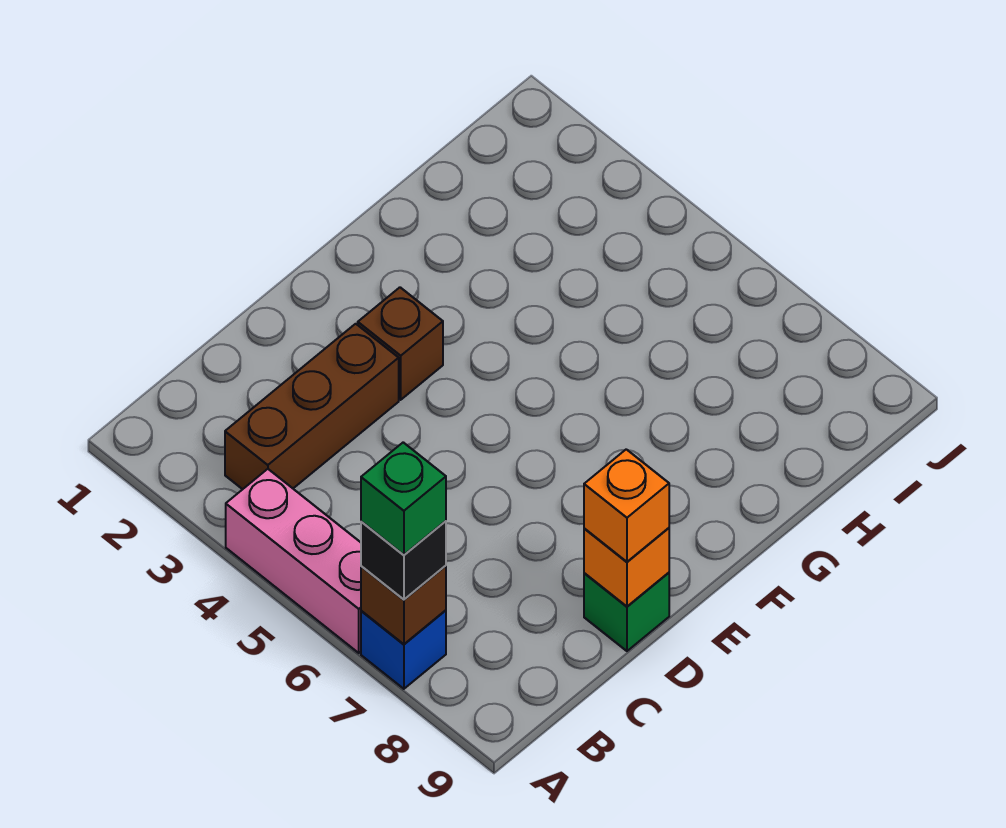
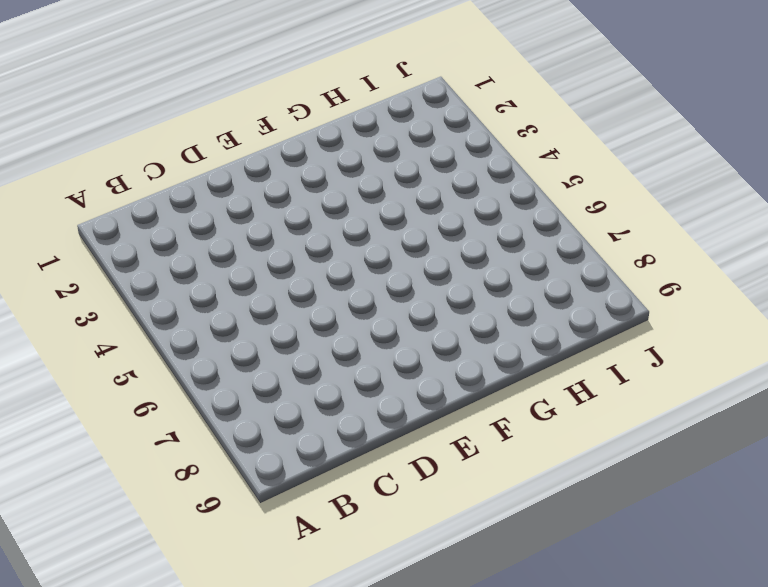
none -> pink brick A4:A6 level 1
none -> blue brick A7 level 1

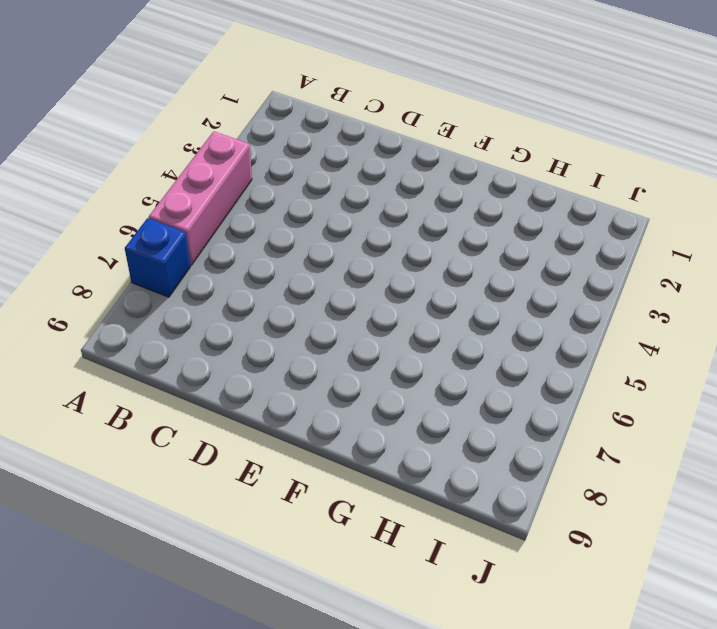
none -> brown brick B3:D3 level 1
none -> green brick D9 level 1

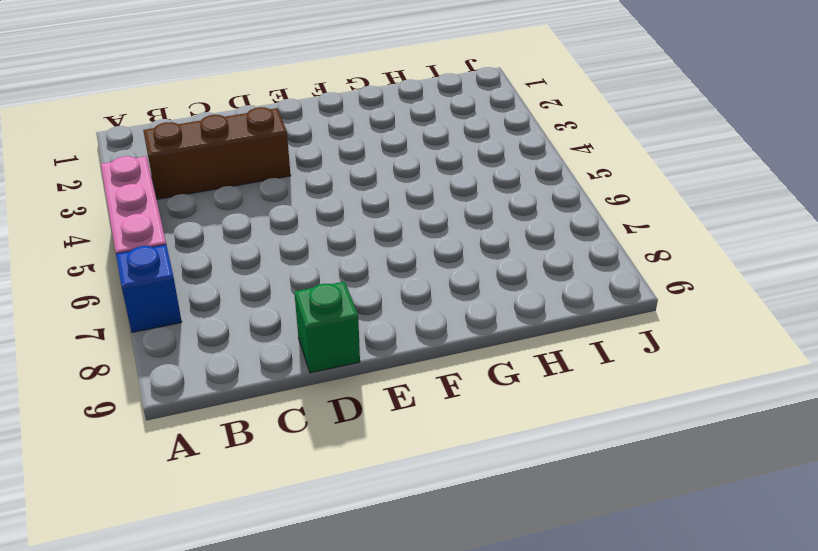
none -> brown brick E3 level 1
none -> brown brick A7 level 2

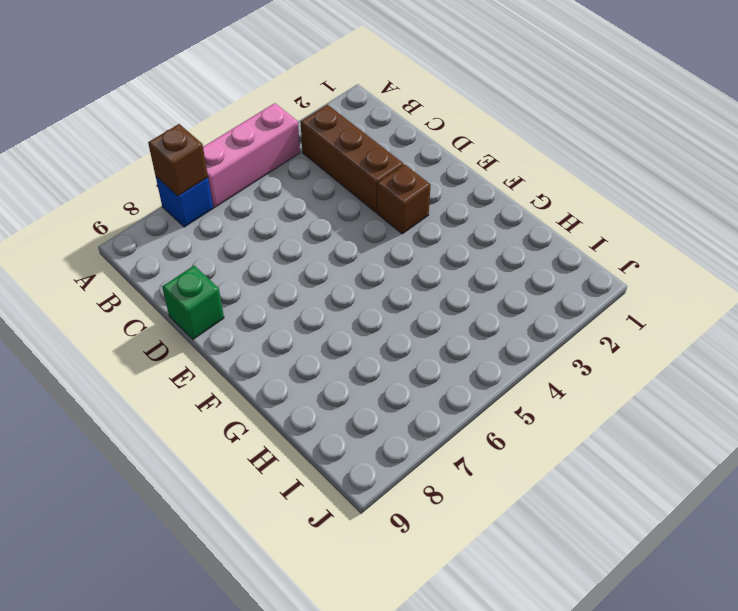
none -> orange brick D9 level 2
none -> black brick A7 level 3

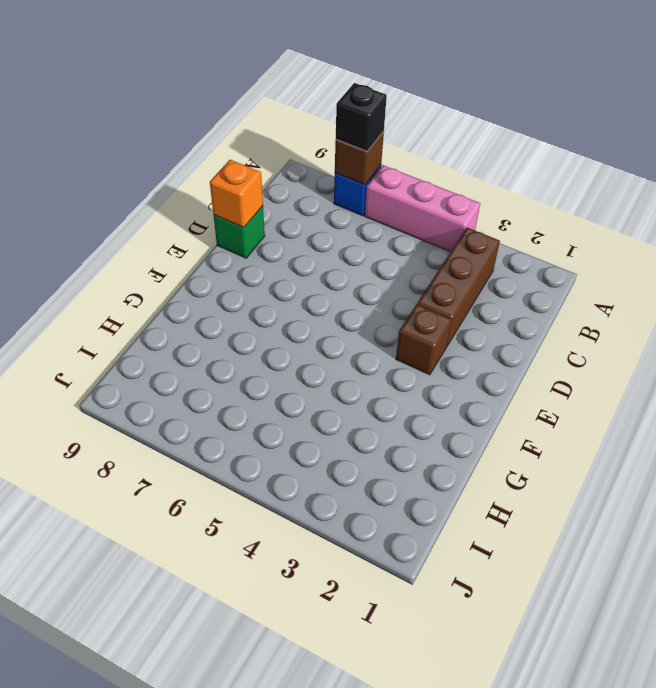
none -> orange brick D9 level 3
none -> green brick A7 level 4

